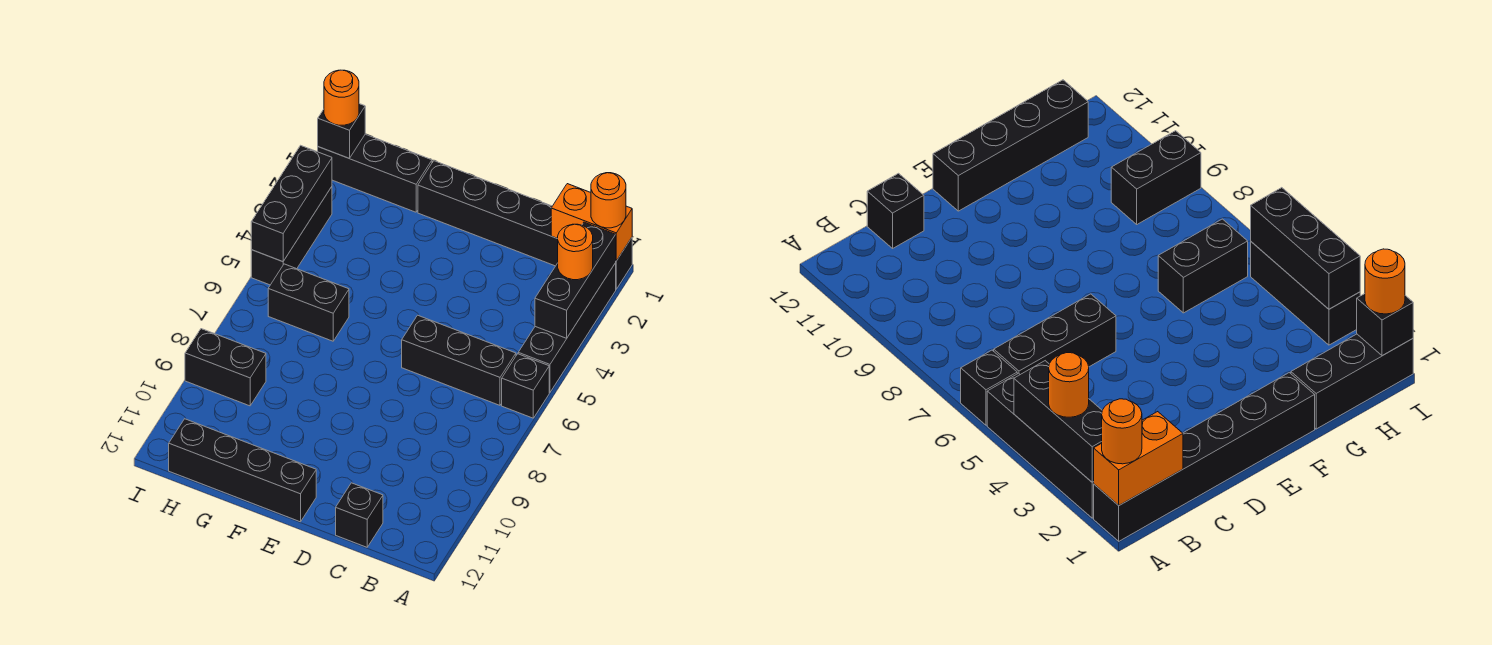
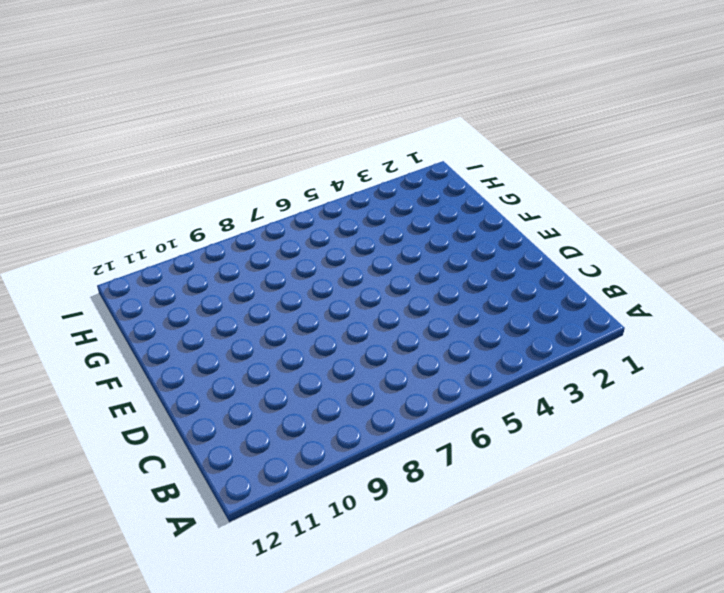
none -> black brick A1:F1 level 1
none -> black brick A2:A5 level 1
none -> black brick A6 level 1

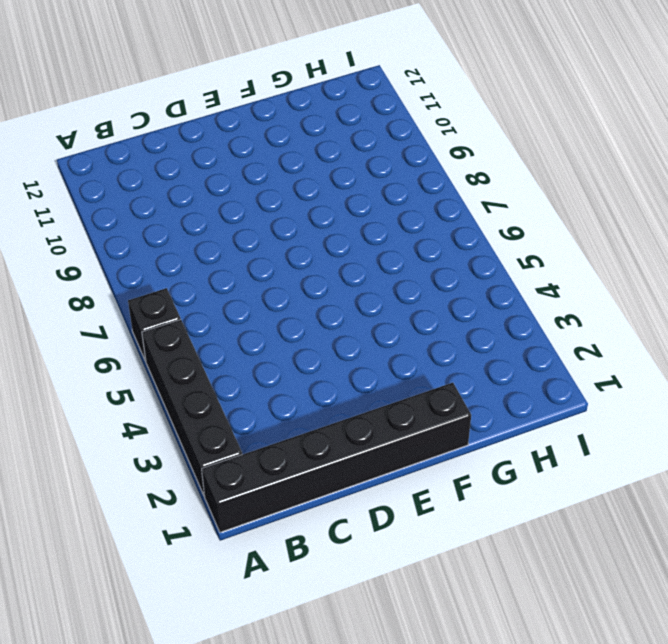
none -> black brick B6:D6 level 1
none -> black brick C12 level 1
none -> black brick E12:H12 level 1

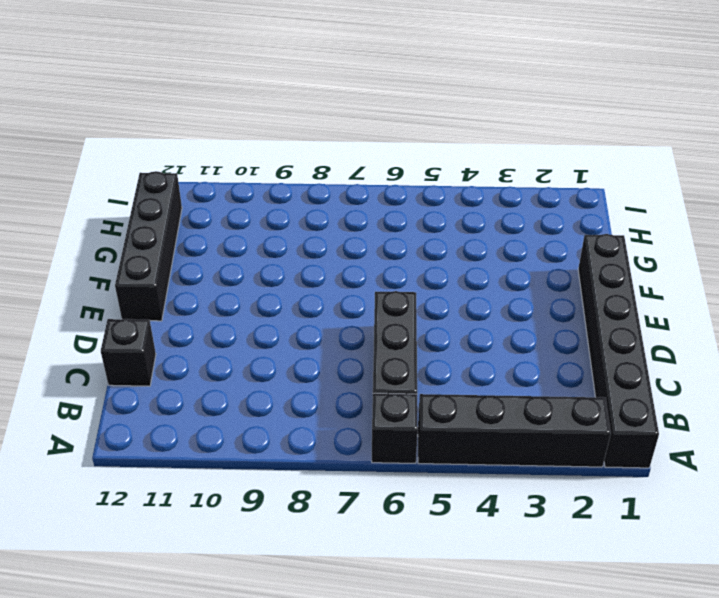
none -> black brick G1:I1 level 1
none -> black brick G6:H6 level 1
none -> black brick H9:I9 level 1

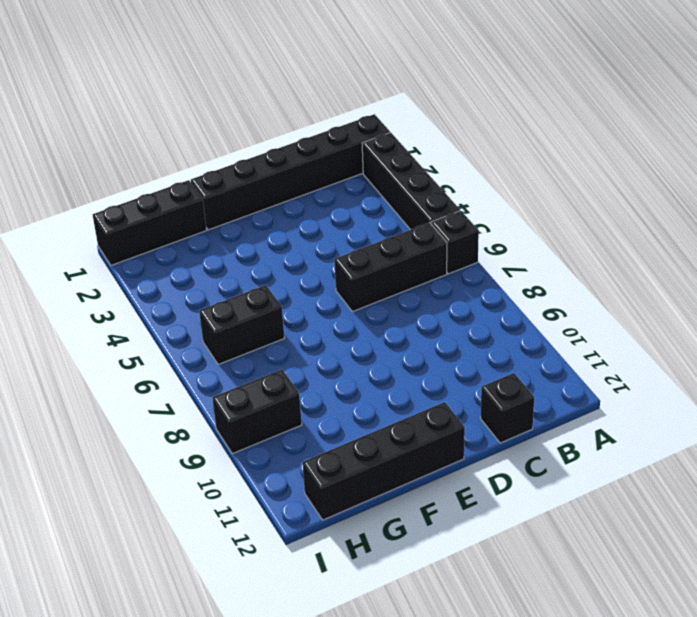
none -> black brick I3:I5 level 1
none -> orange brick A1:B1 level 2
none -> black brick A2:A4 level 2

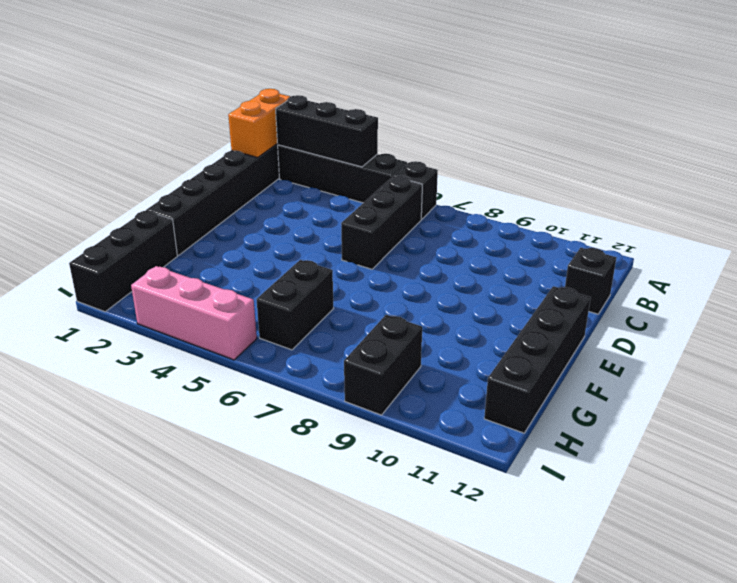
pink brick I3:I5 level 1 -> black brick I3:I5 level 1
none -> black brick I1 level 2
none -> black brick I3:I5 level 2
none -> orange round brick A1 level 3

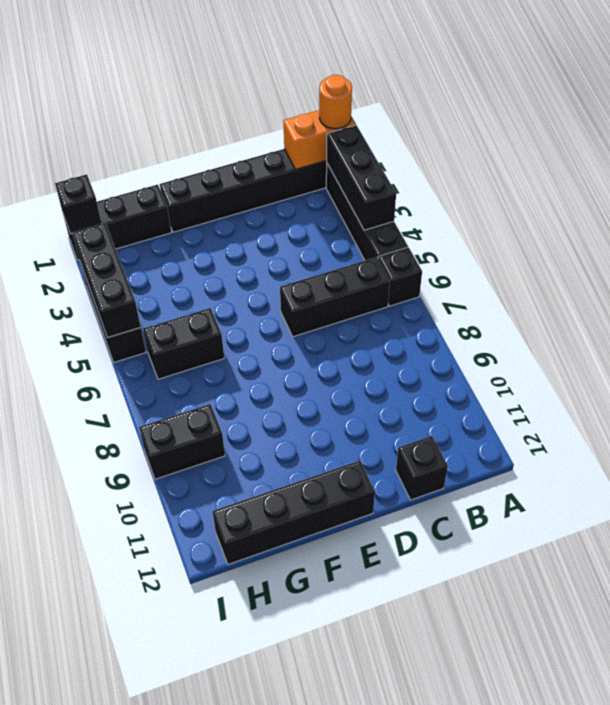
none -> orange round brick A3 level 3
none -> orange round brick I1 level 3

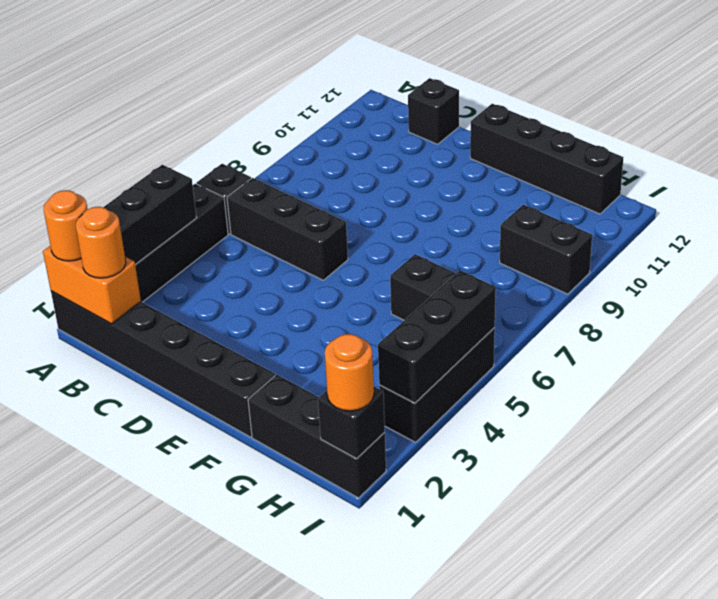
orange round brick B1 level 3 -> orange round brick A3 level 3

